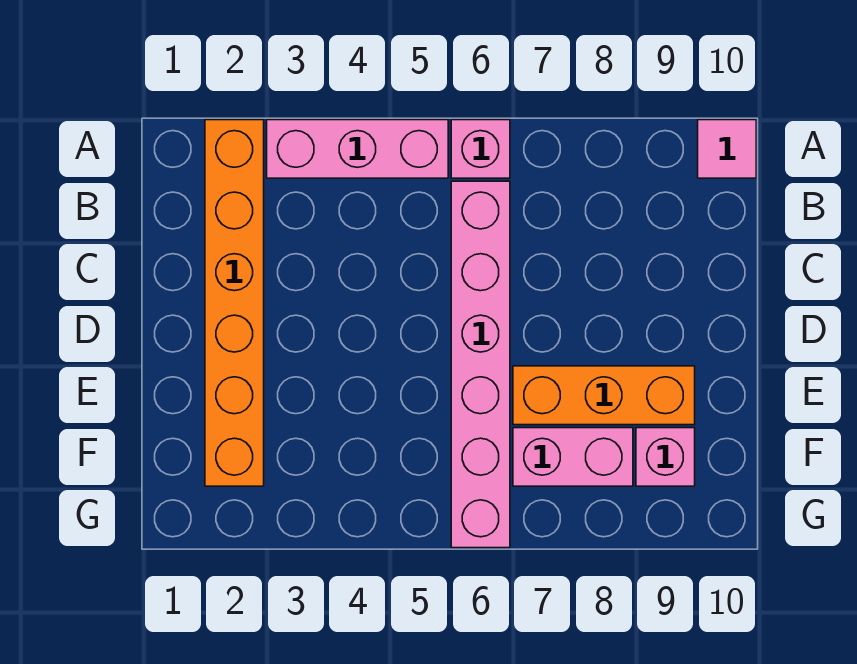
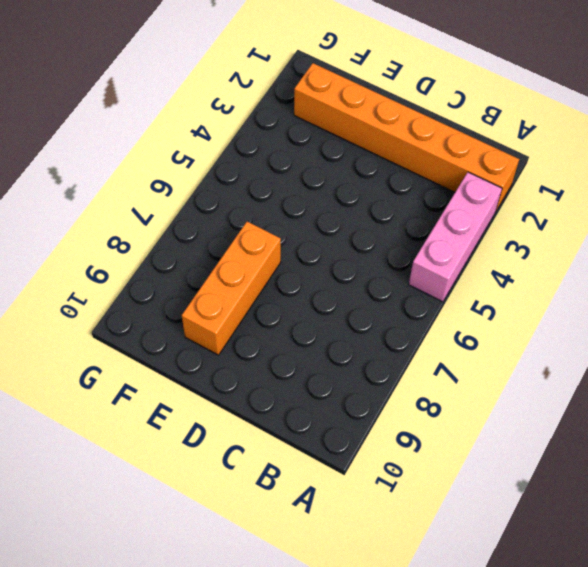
none -> pink brick A6 level 1
none -> pink tile A10 level 1

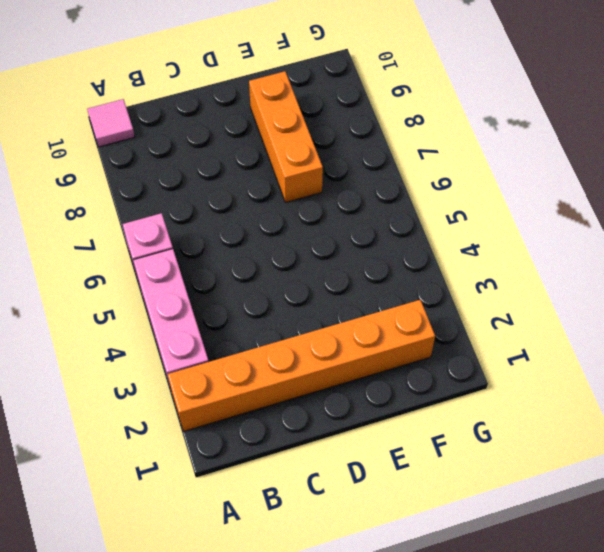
none -> pink brick B6:G6 level 1
none -> pink brick F7:F8 level 1

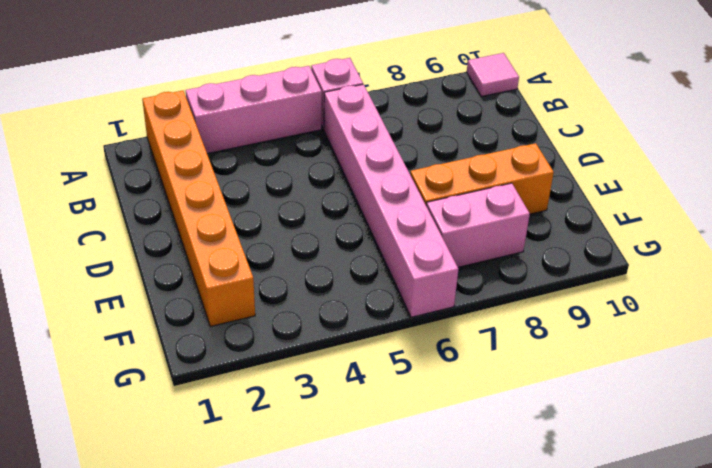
none -> pink brick F9 level 1

